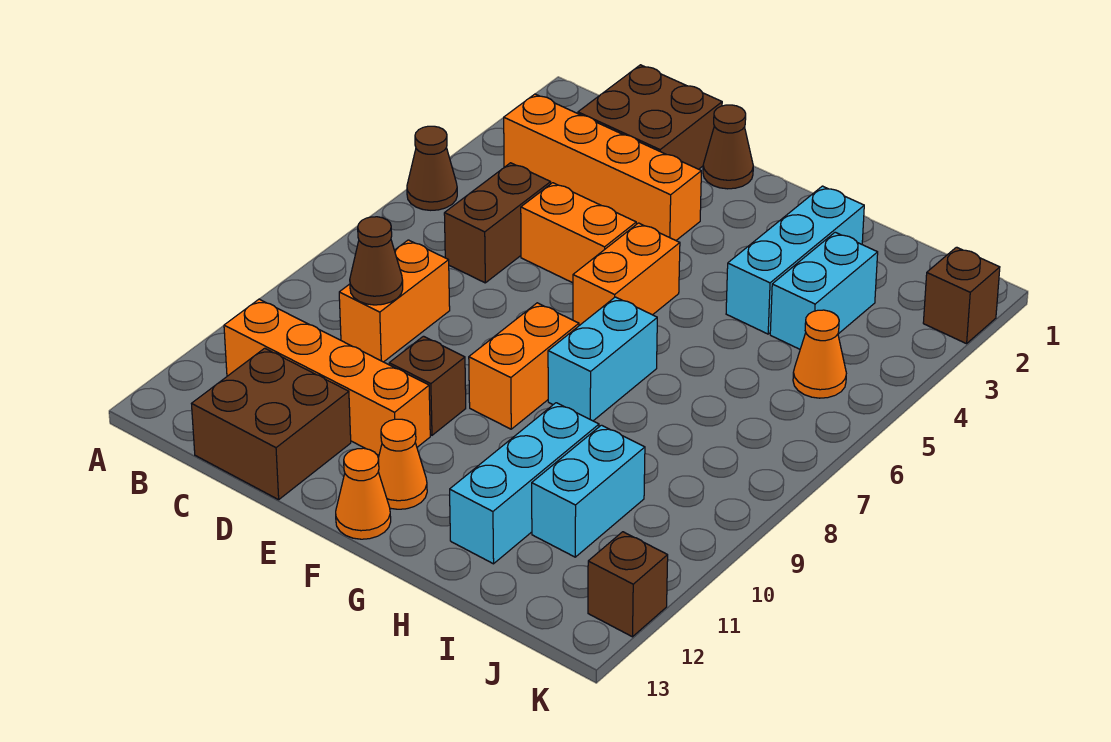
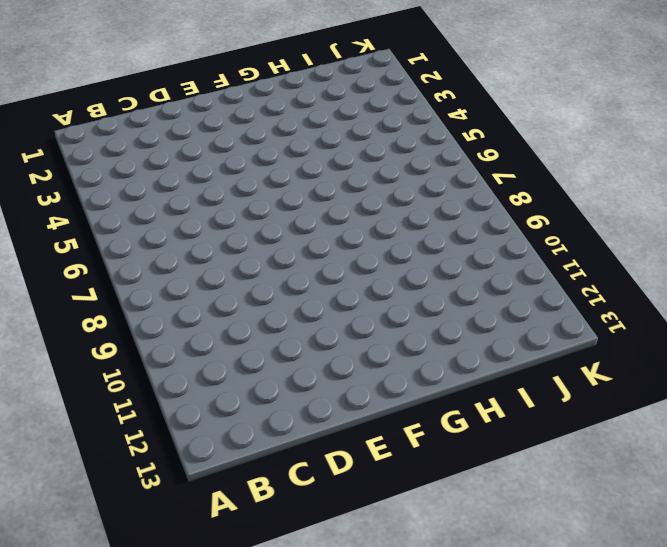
none -> brown cone A5 level 1
none -> orange brick B3:E3 level 1
none -> orange brick B11:E11 level 1

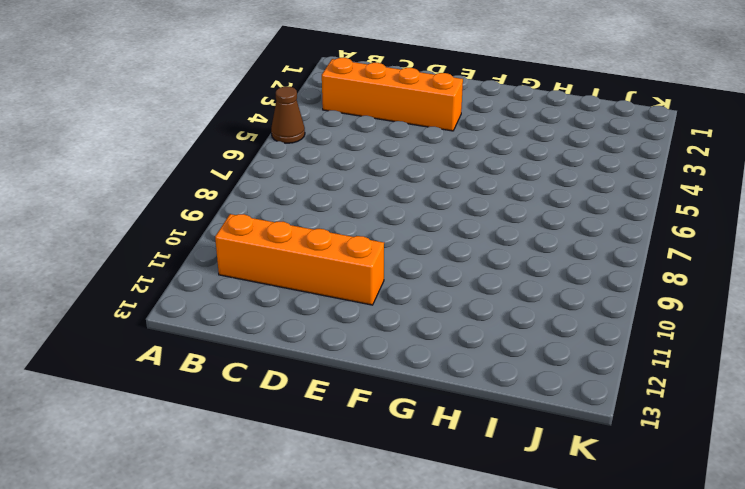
none -> brown brick C1:D2 level 1
none -> brown brick C5:C6 level 1
none -> orange brick C8:C9 level 1

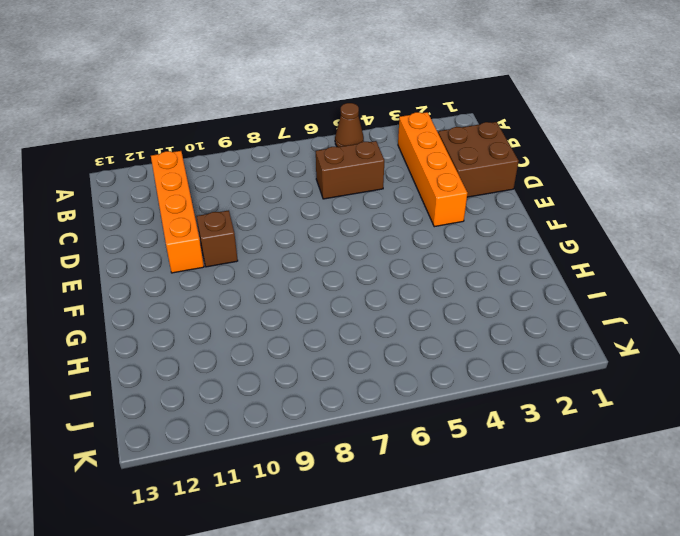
none -> orange brick C8:C9 level 1
none -> brown brick C12:D13 level 1
none -> orange brick D5:E5 level 1

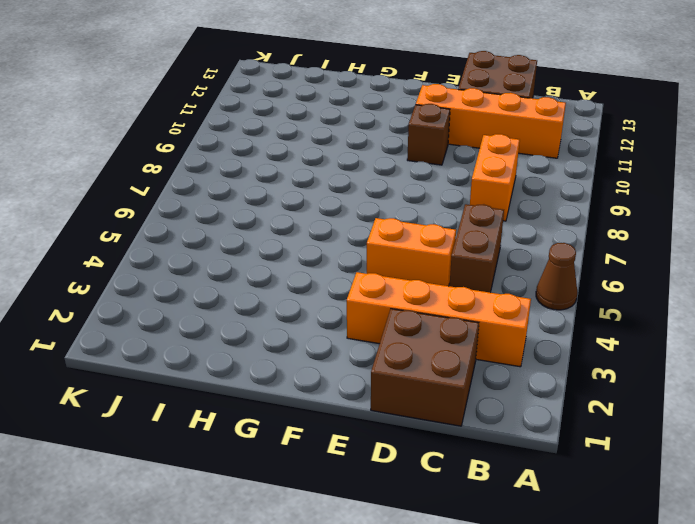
none -> brown cone E1 level 1
none -> orange brick F5:F6 level 1
none -> orange brick F8:F9 level 1

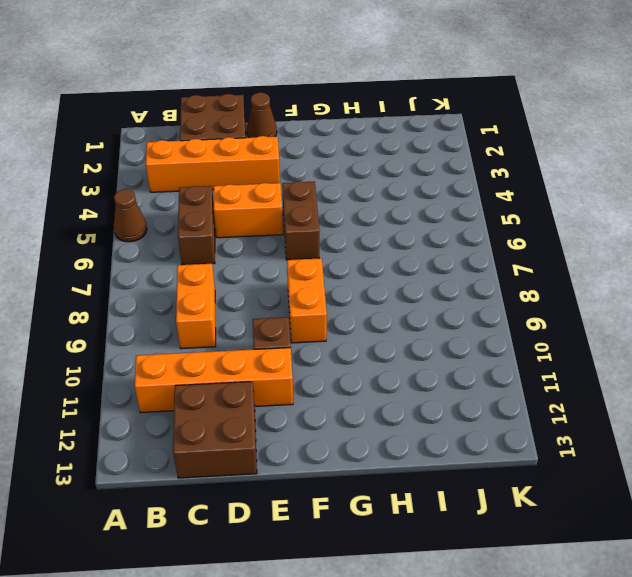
brown brick F5:F6 level 1 -> orange brick F5:F6 level 1
none -> orange cone F12 level 1
none -> orange cone F13 level 1
none -> cyan brick G7:G8 level 1

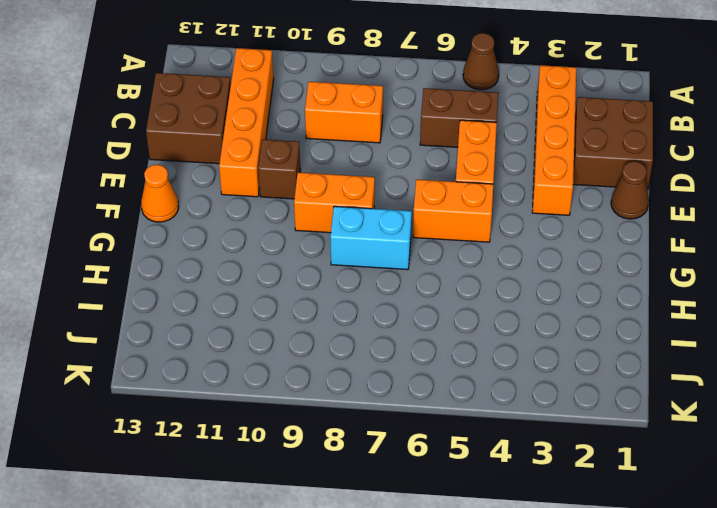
none -> orange cone F12 level 1
none -> cyan brick H2:H4 level 1
none -> cyan brick H10:H12 level 1

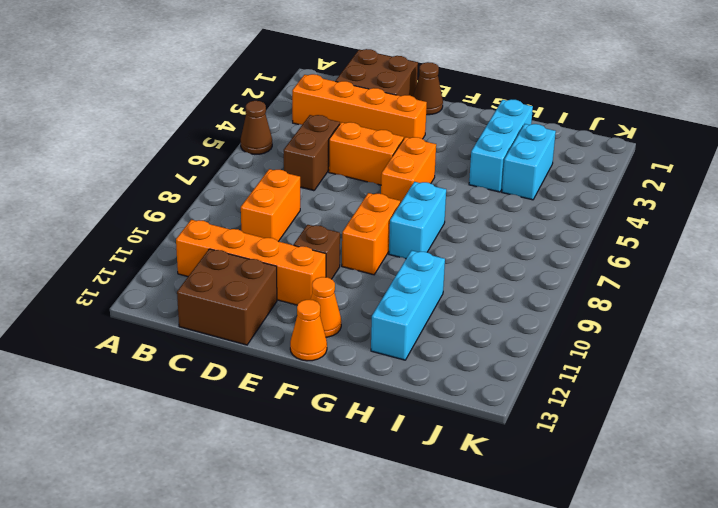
none -> cyan brick I10:I11 level 1
none -> orange cone J5 level 1
none -> brown brick K2 level 1

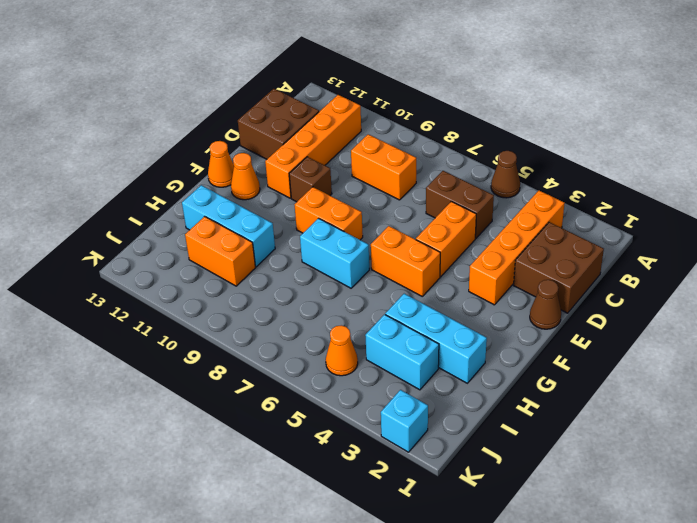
orange brick I10:I11 level 1 -> cyan brick I10:I11 level 1
cyan brick K2 level 1 -> brown brick K2 level 1
none -> brown brick K12 level 1
none -> brown cone C9 level 2

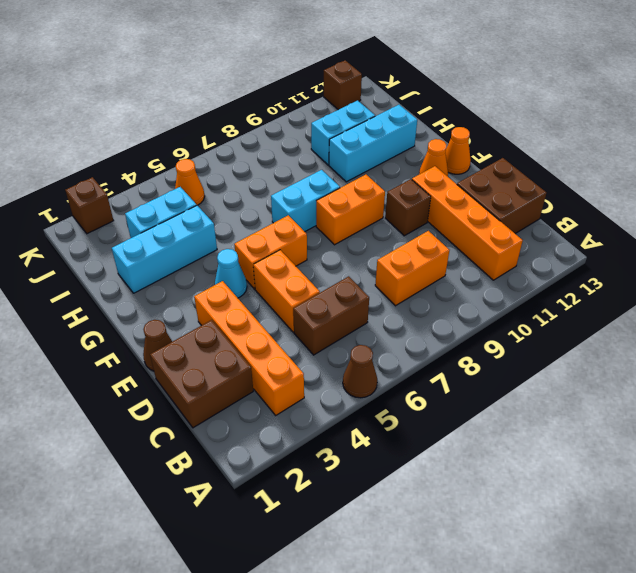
cyan cone F4 level 1 -> none
none -> brown cone C9 level 2

